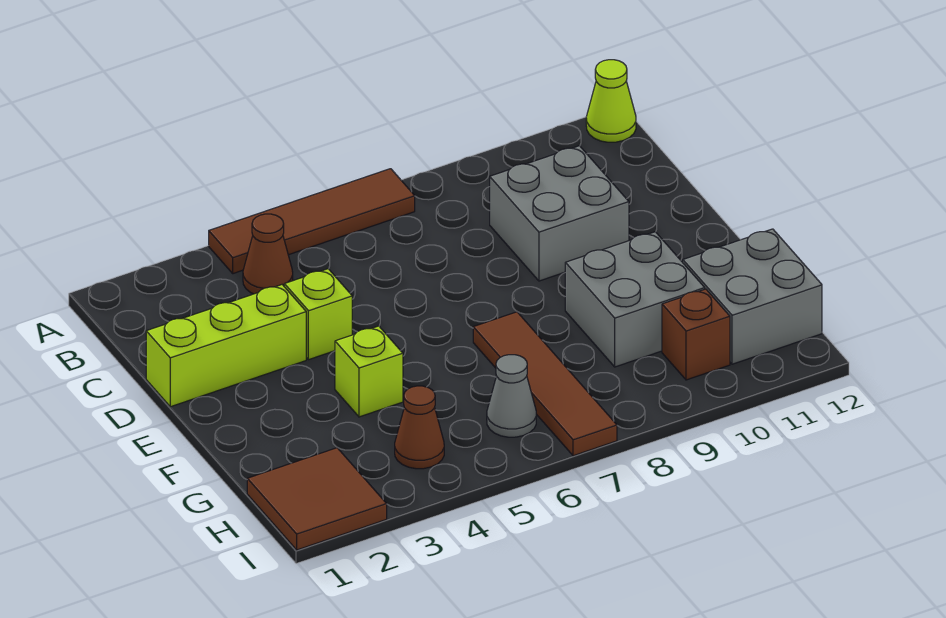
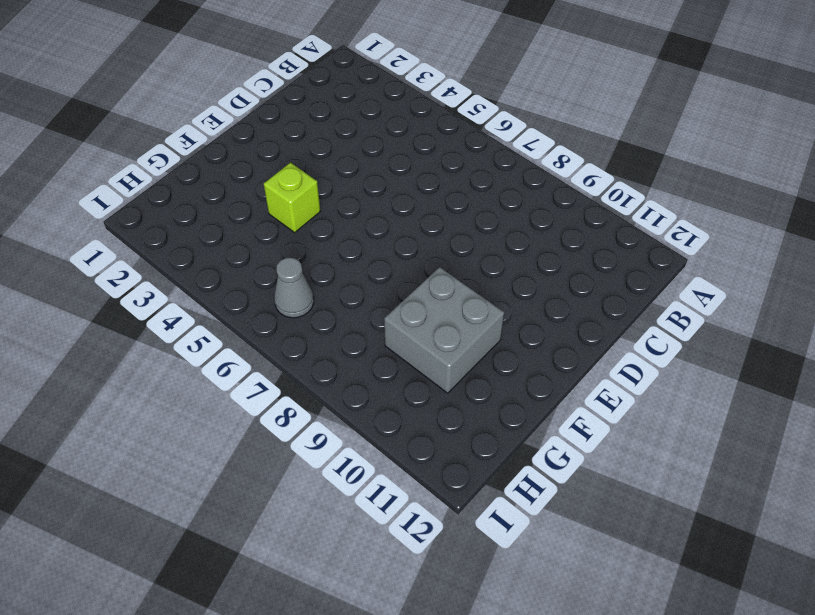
none -> brown tile A4:A7 level 1
none -> lime cone A12 level 1
none -> brown cone B4 level 1

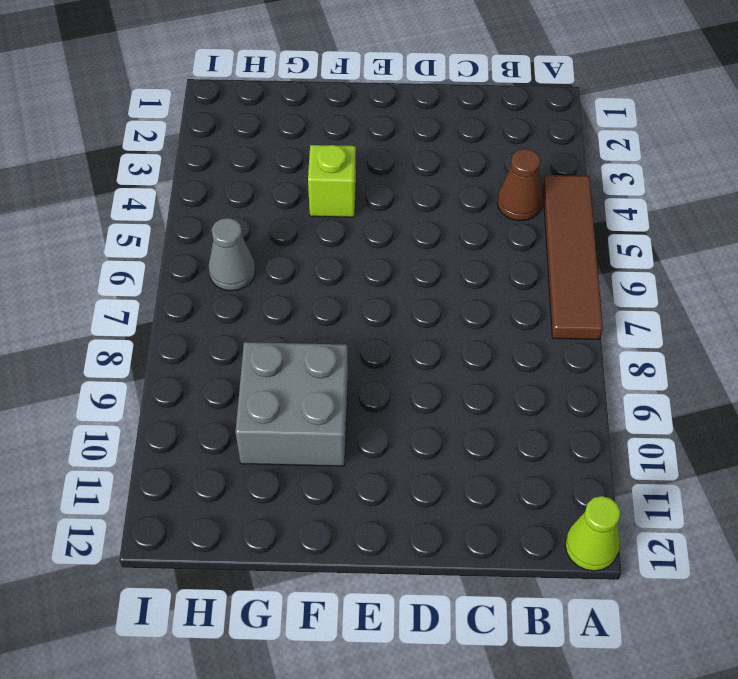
none -> grey brick C9:D10 level 1
none -> lime brick D1:D3 level 1
none -> lime brick D4 level 1

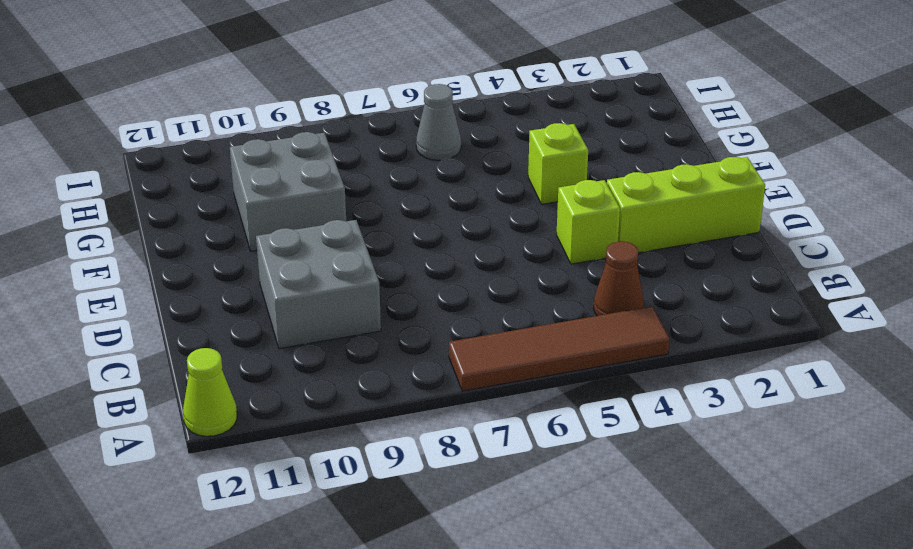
none -> brown tile F7:I7 level 1
none -> grey brick G11:H12 level 1
none -> brown tile H1:I2 level 1

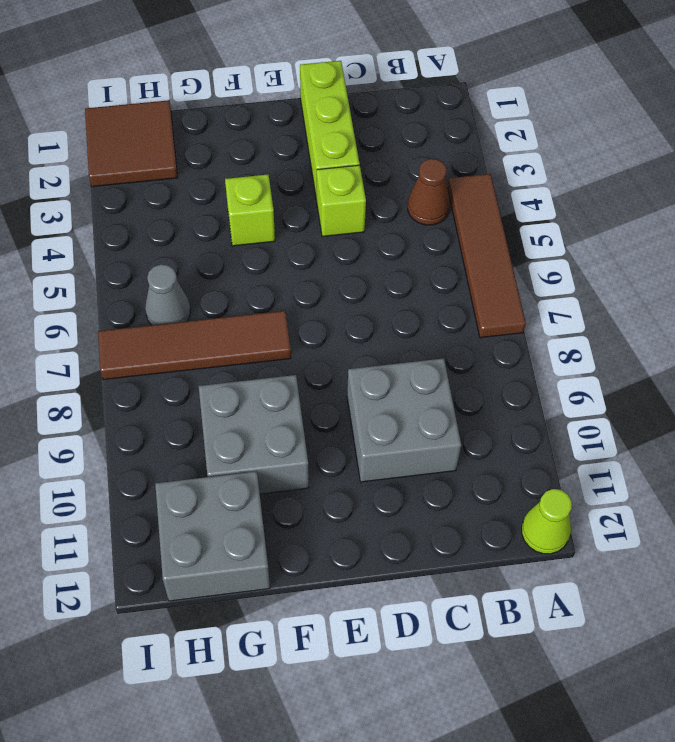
none -> brown cone H4 level 1
none -> brown brick H10 level 1

